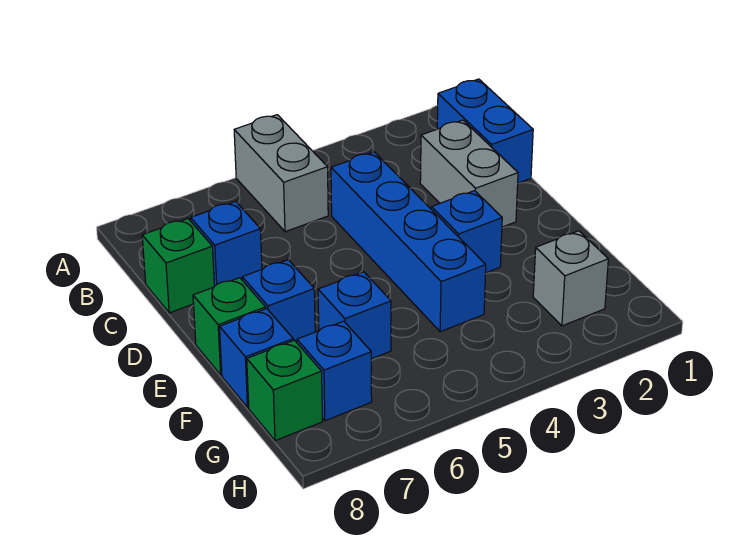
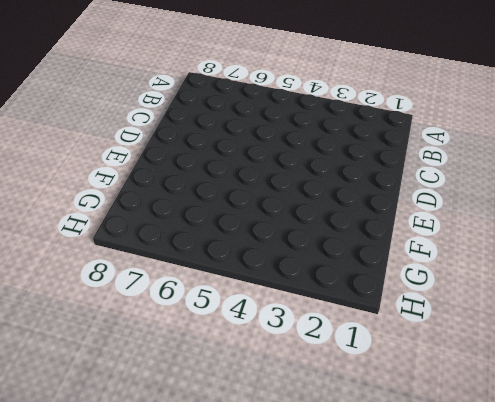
none -> grey brick A5:B5 level 1
none -> blue brick B1:C1 level 1
none -> grey brick C2:D2 level 1

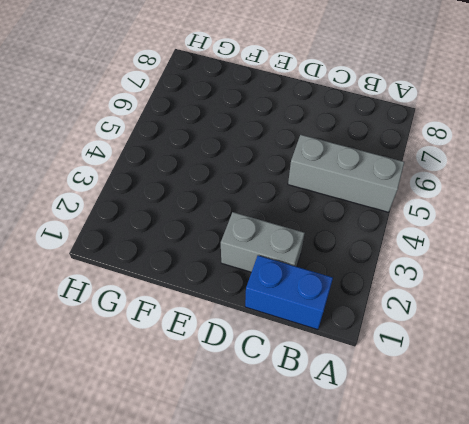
grey brick A5:C5 level 1 -> grey brick A5:B5 level 1
none -> blue brick C4:F4 level 1
none -> blue brick C7 level 1
none -> green brick C8 level 1

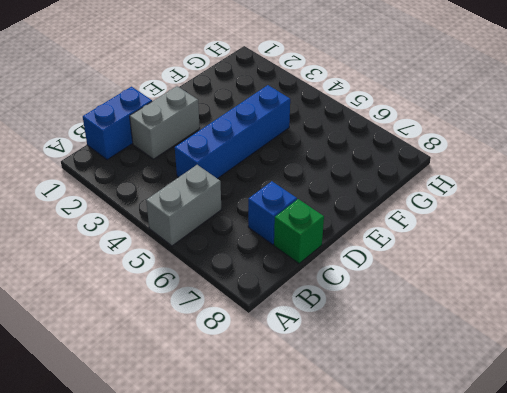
none -> blue brick E3 level 1
none -> blue brick E7 level 1
none -> green brick E8 level 1

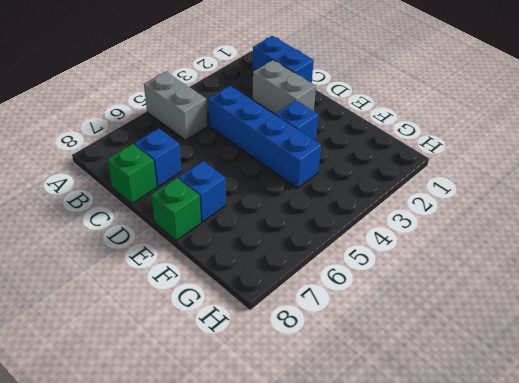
none -> blue brick F6 level 1
none -> blue brick F8 level 1
none -> grey brick G2 level 1

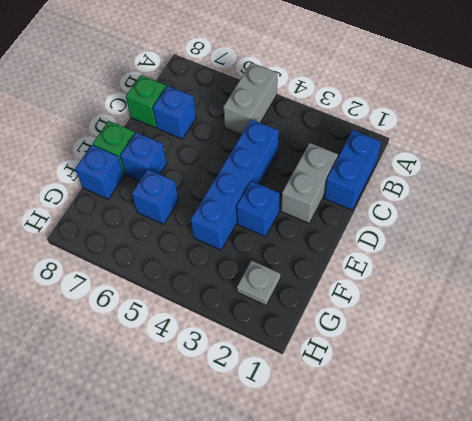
grey plate G2 level 1 -> grey brick G2 level 1
none -> blue brick G7 level 1
none -> green brick G8 level 1

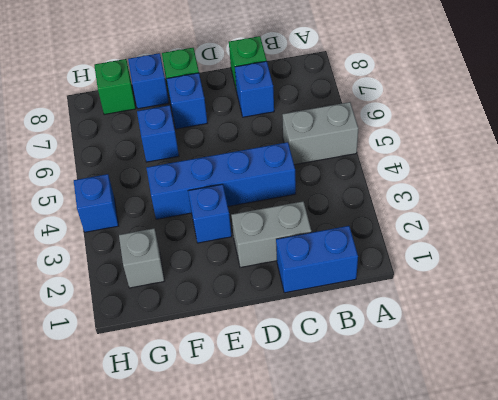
blue brick H4 level 1 -> blue brick G7 level 1

